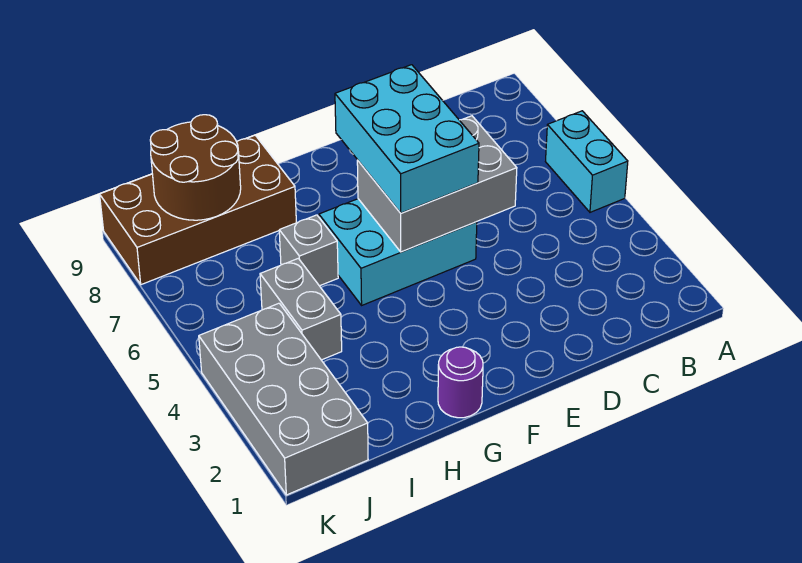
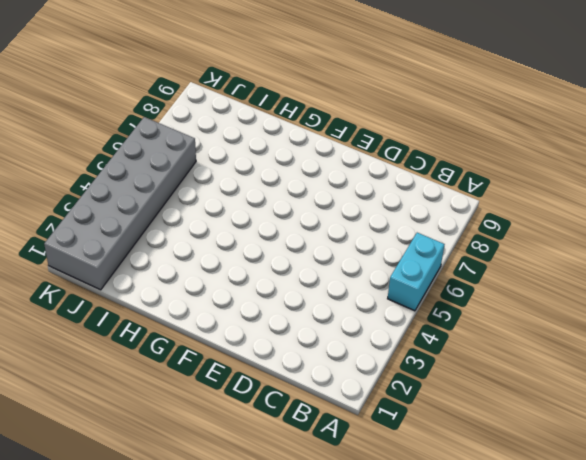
grey brick J1:K6 level 1 -> grey brick J1:K4 level 1
none -> cyan brick E5:G6 level 1
none -> purple round brick G1 level 1

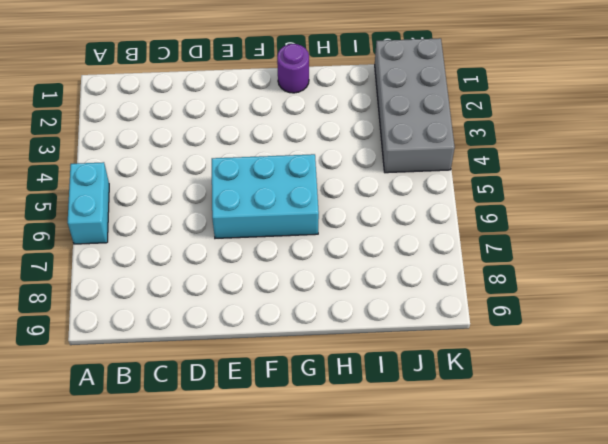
none -> grey brick H6 level 1
none -> brown brick H8:K9 level 1

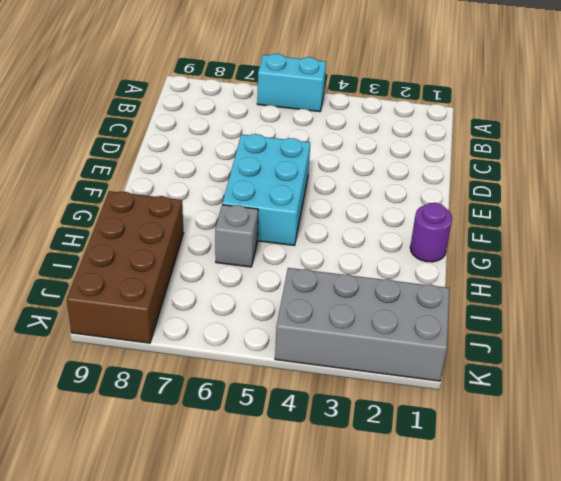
none -> grey brick I4:I5 level 1
none -> grey brick D5:F6 level 2

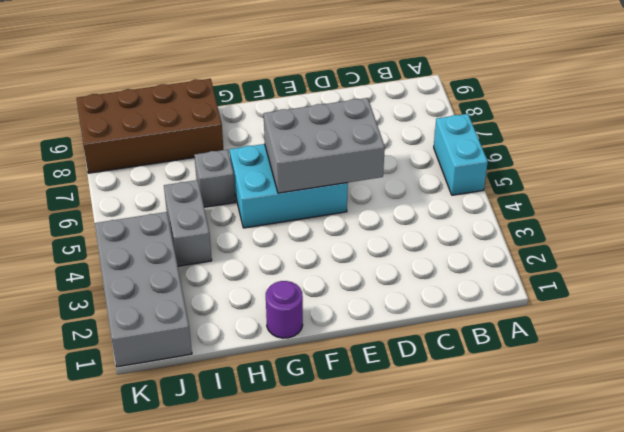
none -> brown round brick I8:J9 level 2
none -> cyan brick E5:F7 level 3

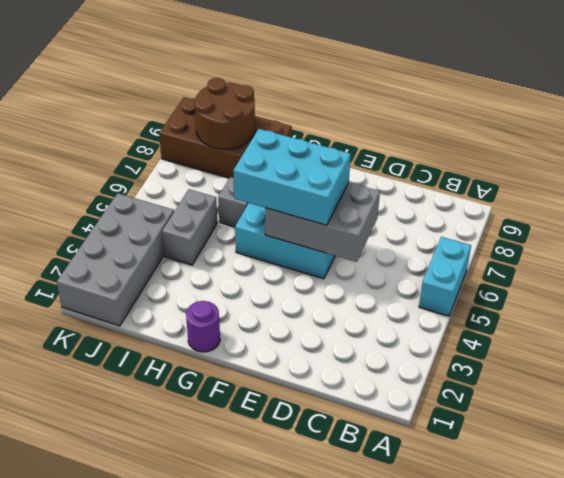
cyan brick E5:G6 level 3 -> cyan brick E5:F7 level 3

